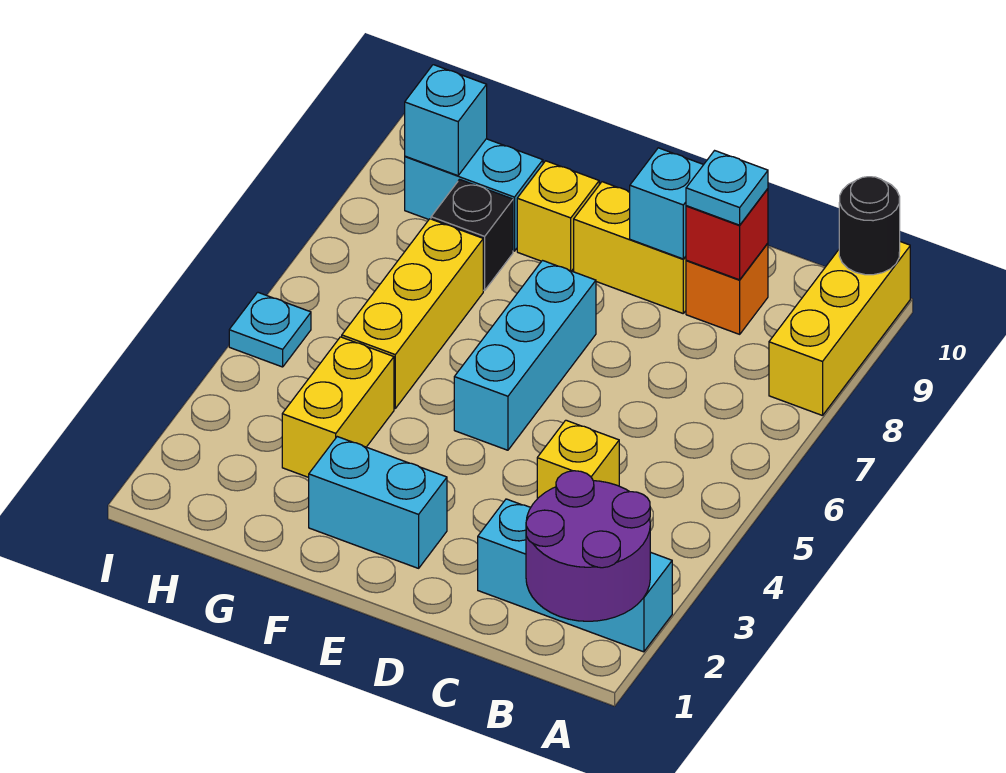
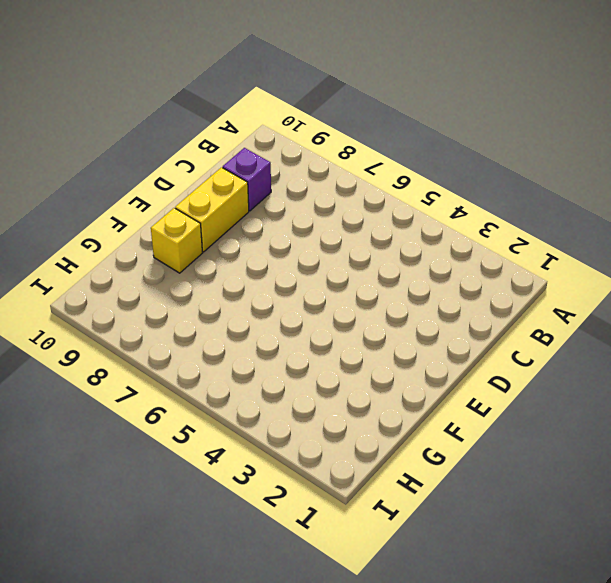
purple brick C9 level 1 -> orange brick C9 level 1
none -> cyan brick A2:C2 level 1
none -> yellow brick A8:A10 level 1
none -> yellow brick C4 level 1

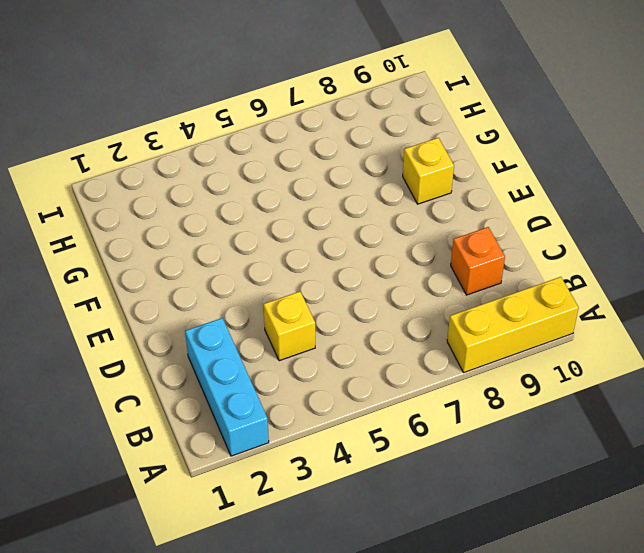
none -> yellow brick D9:E9 level 1
none -> cyan brick E2:F2 level 1
none -> cyan brick E5:E7 level 1

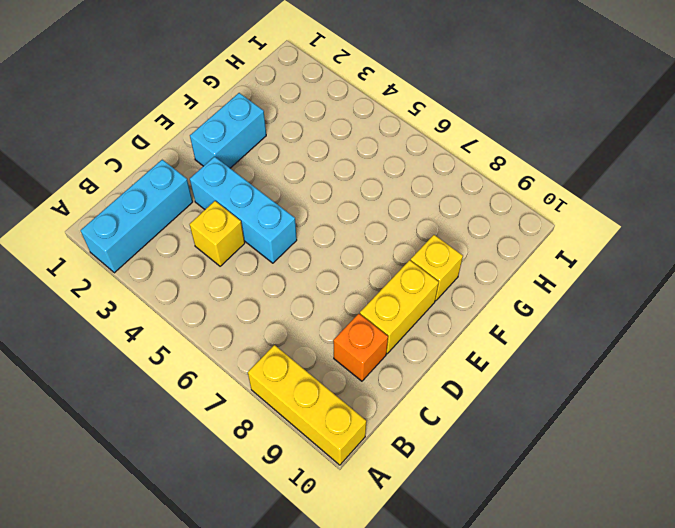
cyan brick D3:D5 level 1 -> cyan brick E5:E7 level 1
none -> yellow brick G3:G4 level 1
none -> yellow brick G5:G7 level 1
none -> black brick G8 level 1

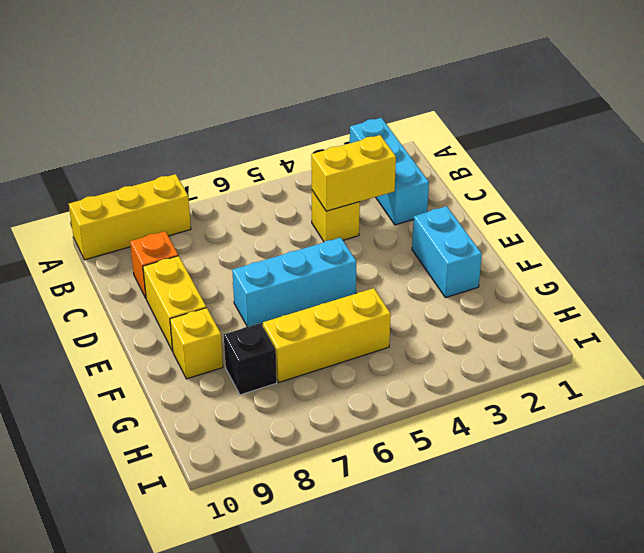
yellow brick C3:C4 level 2 -> yellow brick G3:G4 level 1
none -> cyan brick G9:H9 level 1
none -> cyan plate I5 level 1
none -> purple round brick A1:B2 level 2

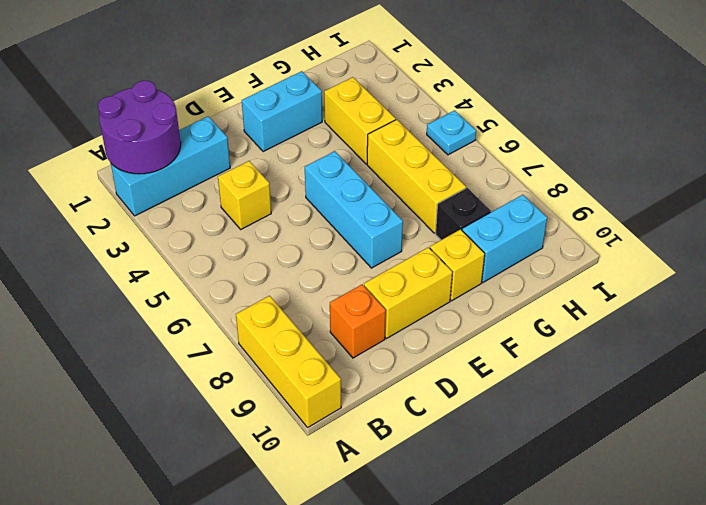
none -> black round brick A10 level 2
none -> red brick C9 level 2
none -> cyan brick D9 level 2

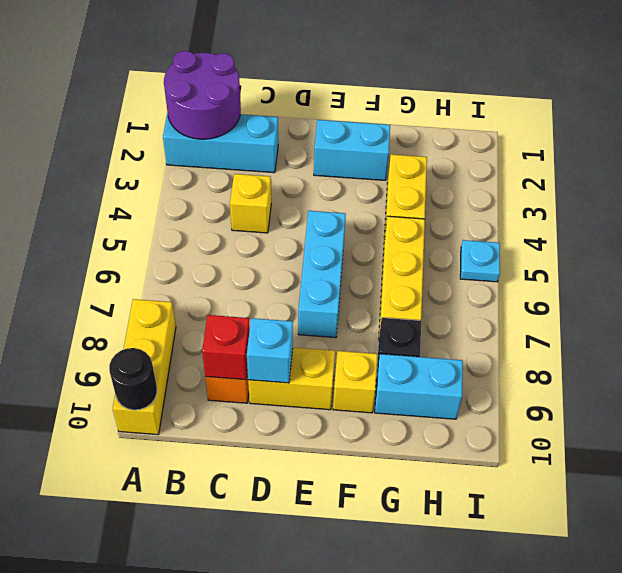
none -> cyan brick H9 level 2
none -> cyan plate C9 level 3

